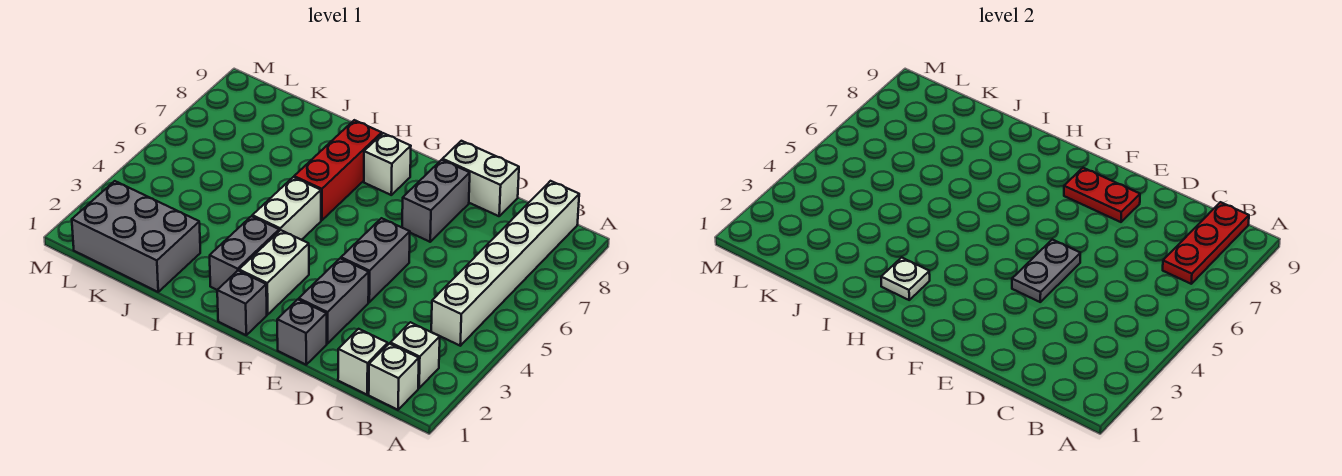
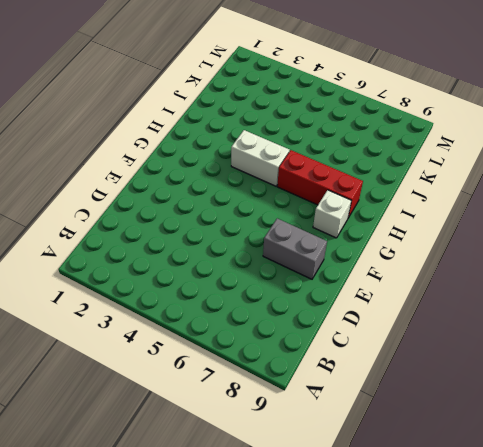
none -> white brick B1 level 1
none -> white brick B2 level 1
none -> white brick B4:B9 level 1

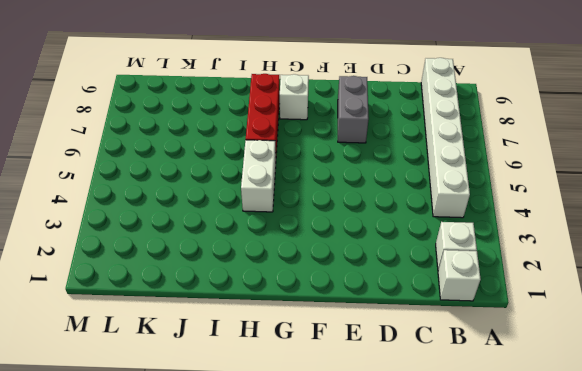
none -> white brick C1 level 1
none -> white brick D9:E9 level 1
none -> grey brick E1 level 1

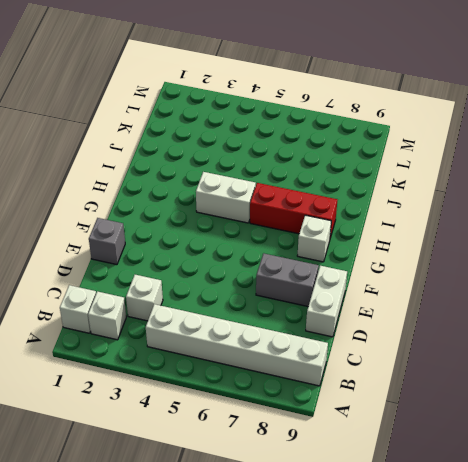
white brick C3 level 1 -> white brick C1 level 1
none -> grey brick E2:E3 level 1
none -> grey brick E4:E5 level 1
none -> grey brick G1 level 1

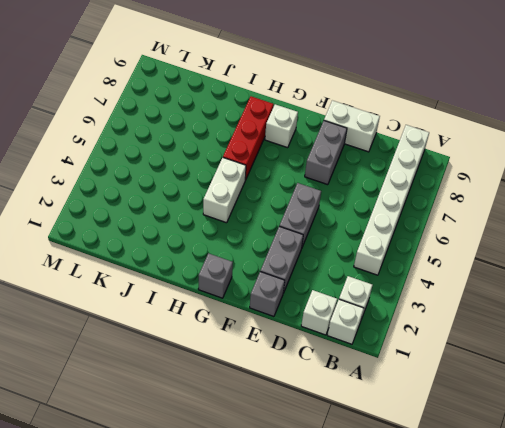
none -> white brick G2:G3 level 1
none -> grey brick H2:H3 level 1
none -> grey brick J1:L2 level 1

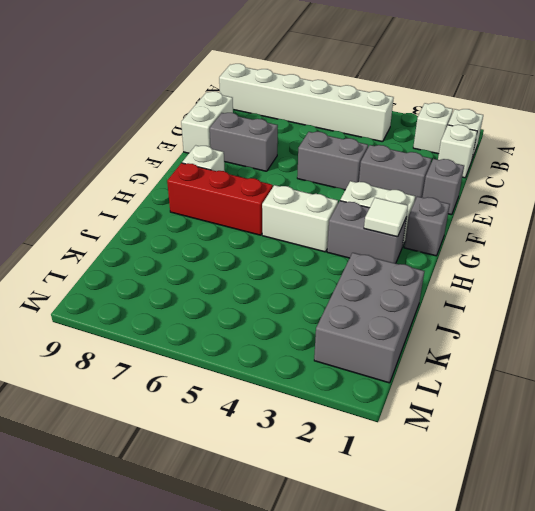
white tile H2 level 2 -> white plate H2 level 2
none -> red plate B7:B9 level 2
none -> grey plate E4:E5 level 2
none -> red plate E8:F8 level 2

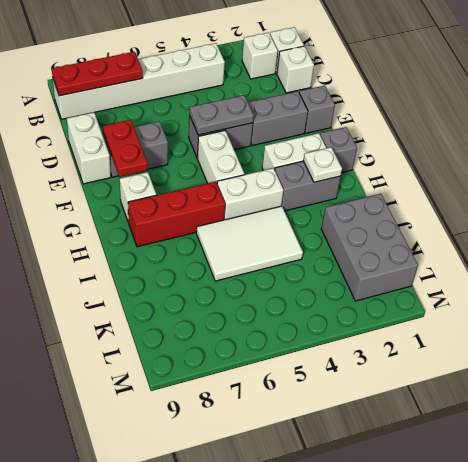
white brick F5:G5 level 1 -> none
white tile I4:J6 level 1 -> none

